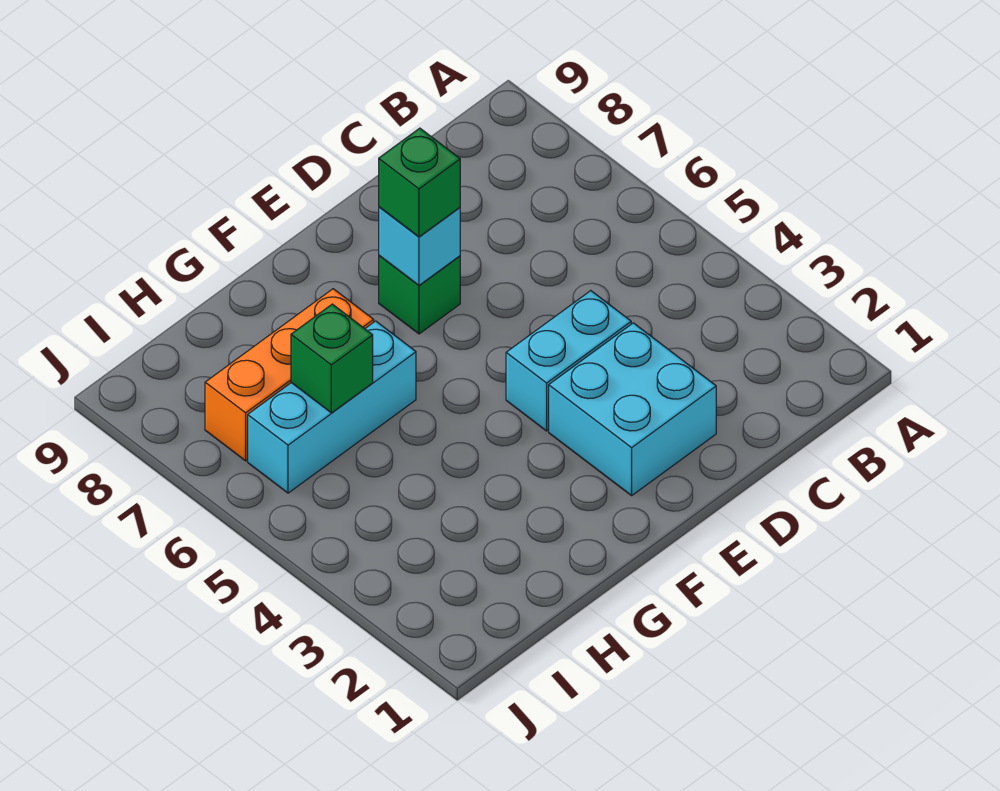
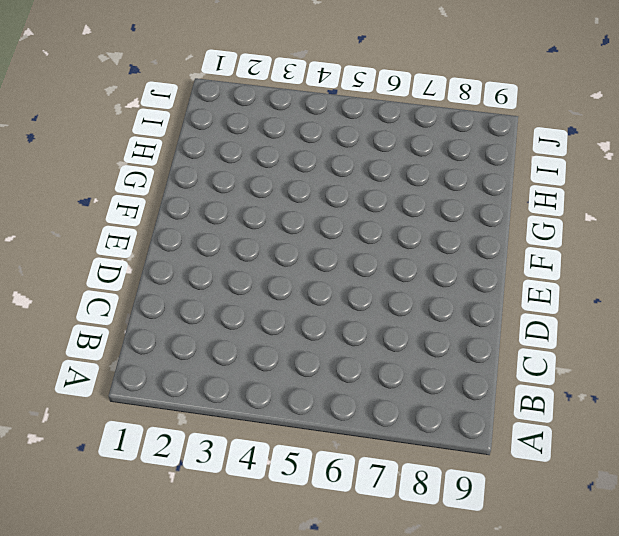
none -> cyan brick D2:E3 level 1
none -> cyan brick D4:E4 level 1

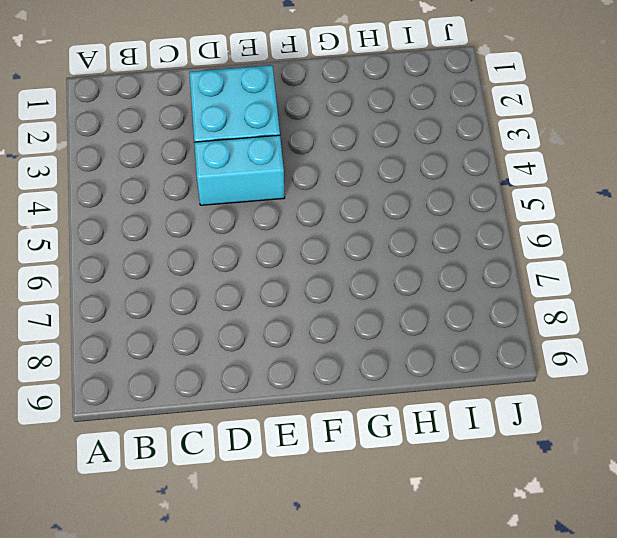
none -> green brick E7 level 1
none -> cyan brick G6:I6 level 1

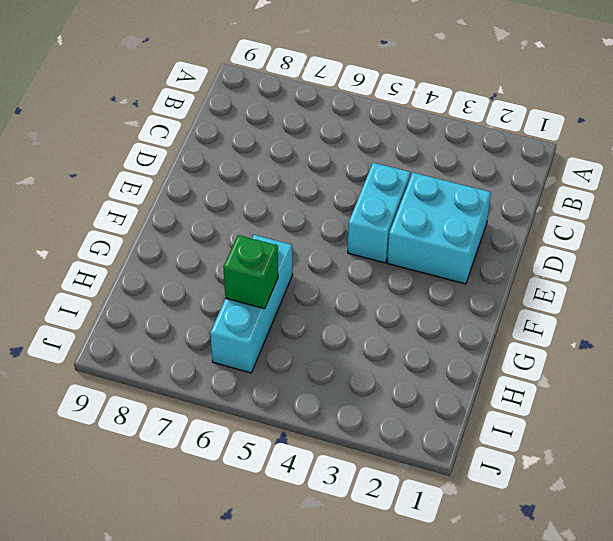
none -> green brick E7 level 1
none -> orange brick G7:I7 level 1

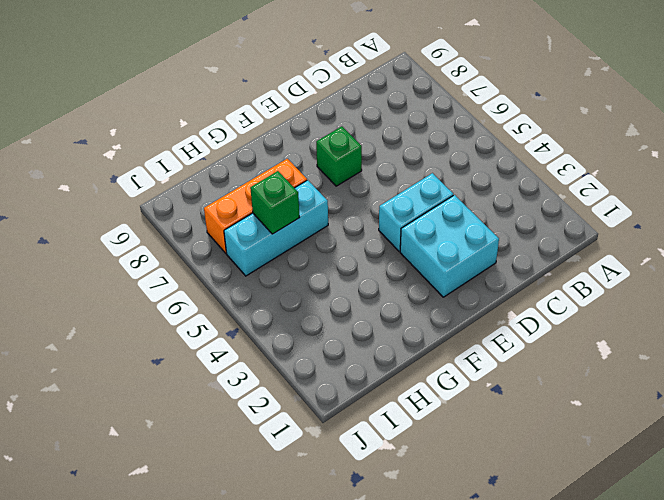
none -> cyan brick E7 level 2
none -> green brick E7 level 3

